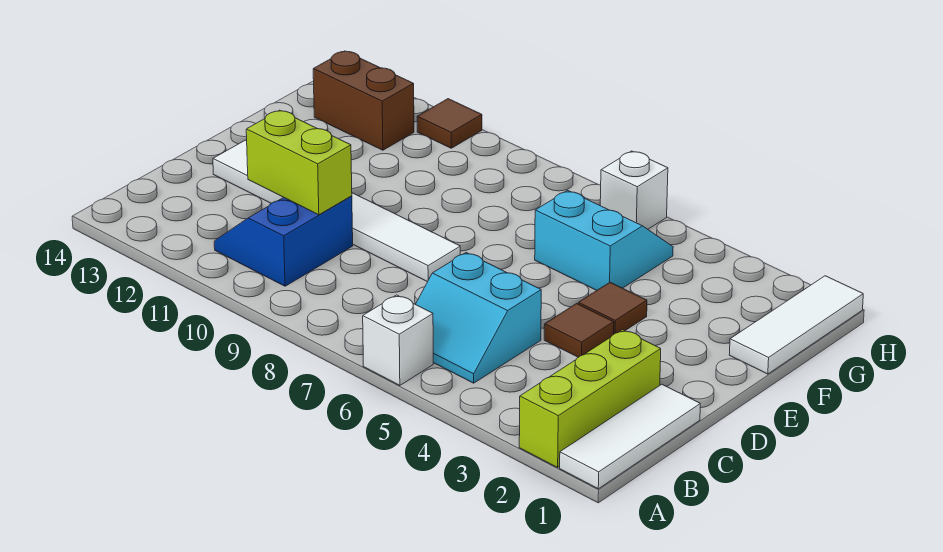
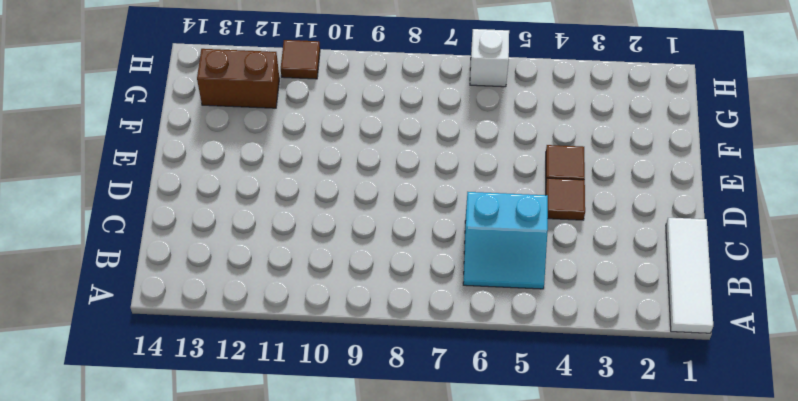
none -> lime brick A2:C2 level 1
none -> white brick A6 level 1
none -> blue slope B10:C11 level 1 top 10

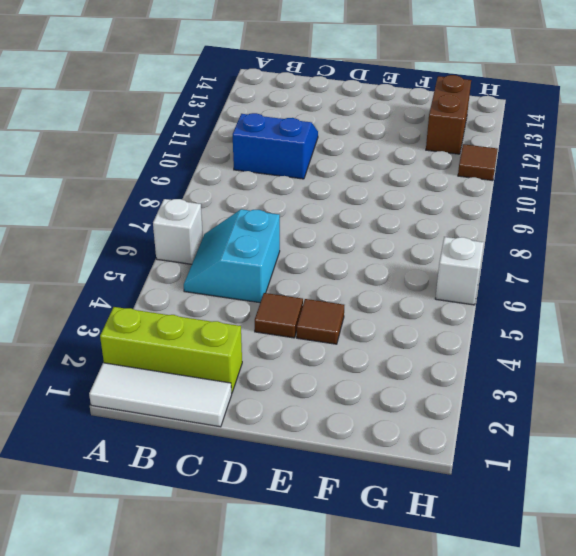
none -> white tile D8:D13 level 1
none -> white tile F1:H1 level 1
none -> cyan slope F5:G6 level 1 top F

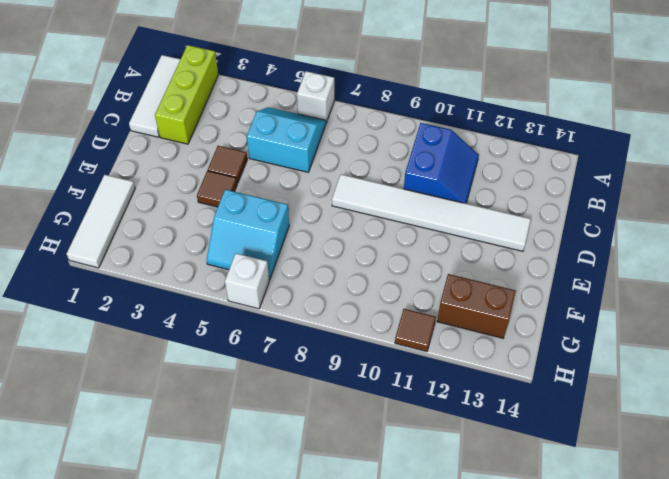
none -> lime brick C10:C11 level 2

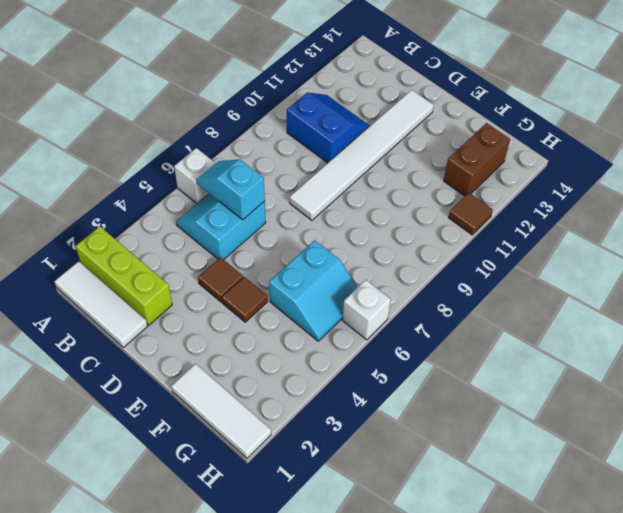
cyan slope B6:C6 level 2 top C -> none
none -> lime brick C10:C11 level 2

